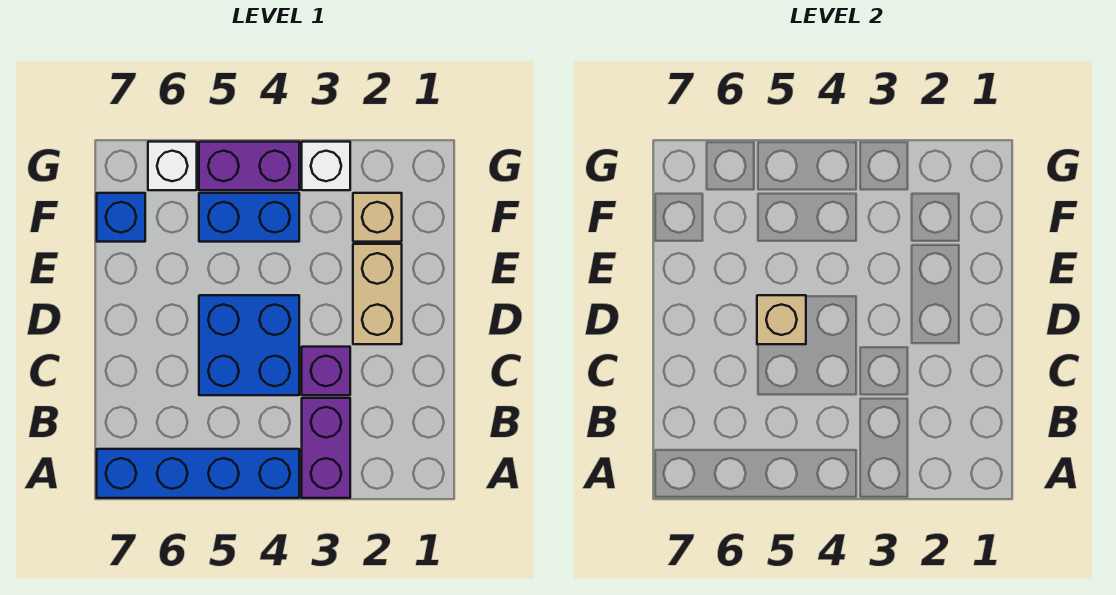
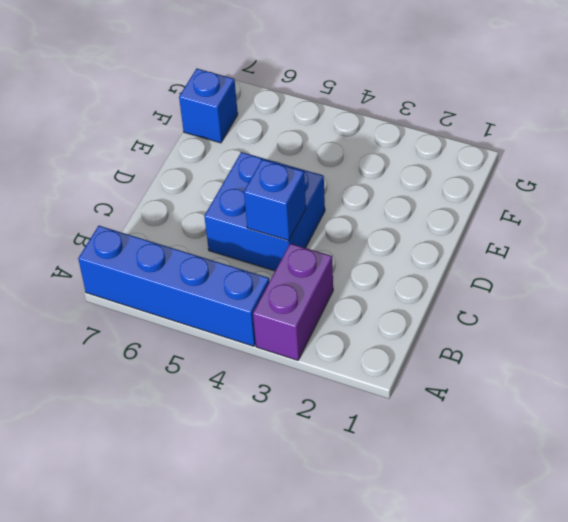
blue brick C4 level 2 -> none
none -> purple brick C3 level 1
none -> tan brick D2:E2 level 1
none -> tan brick F2 level 1

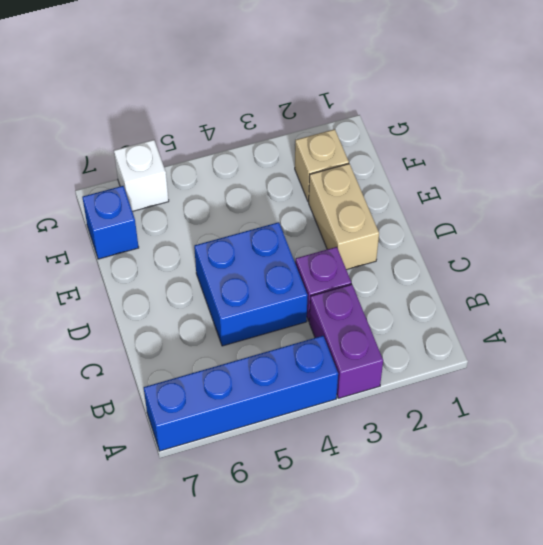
none -> blue brick F4:F5 level 1
none -> white brick G3 level 1
none -> purple brick G4:G5 level 1

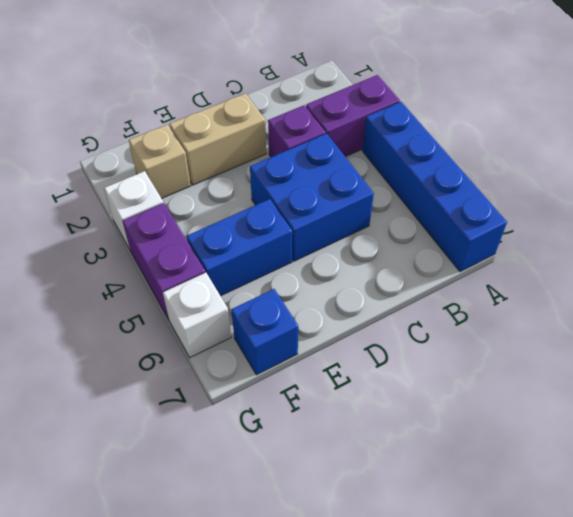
blue brick E5:F5 level 1 -> blue brick F4:F5 level 1
none -> tan brick D5 level 2

